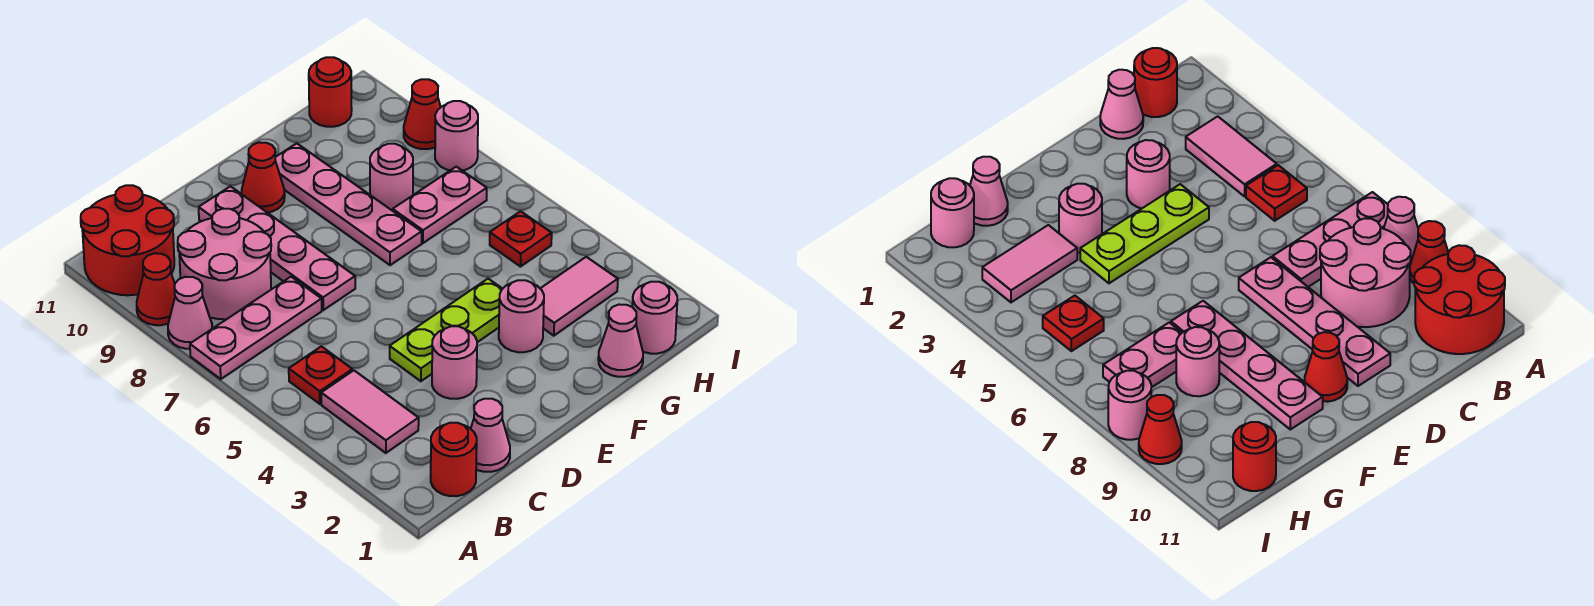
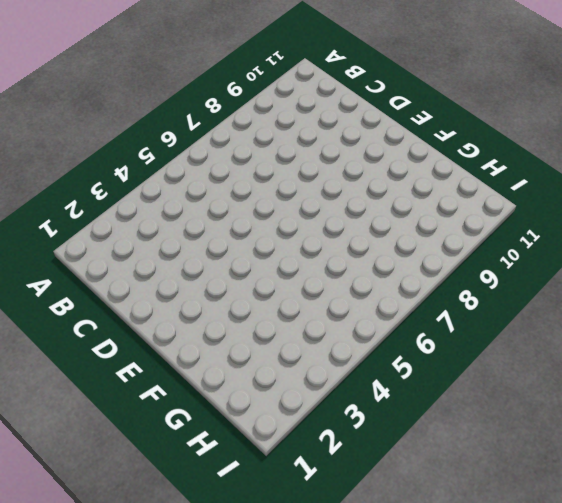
none -> pink plate A7:C7 level 1
none -> pink cone A8 level 1
none -> red cone A9 level 1

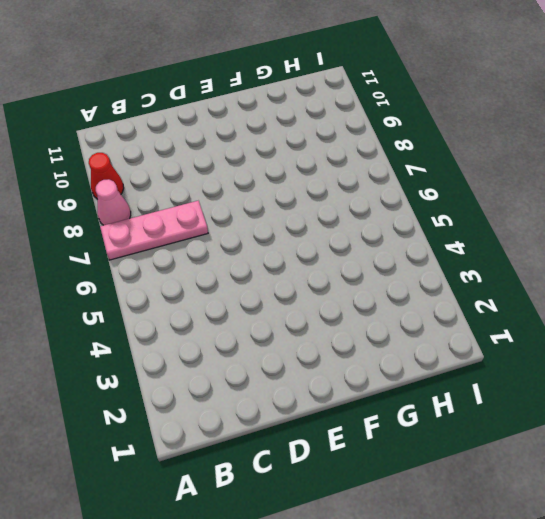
none -> red round brick A10:B11 level 1
none -> red round brick B1 level 1
none -> pink tile B3:B4 level 1

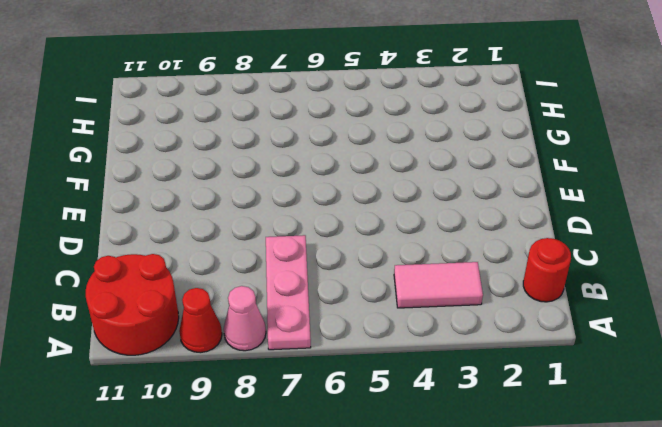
none -> red plate B5 level 1
none -> pink round brick B8:C9 level 1
none -> pink cone C1 level 1

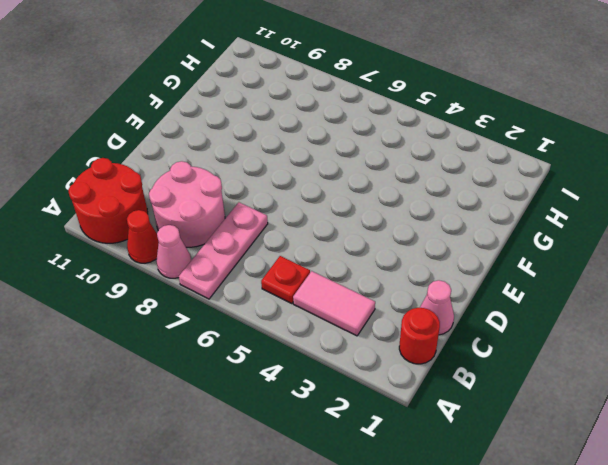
none -> pink round brick D3 level 1
none -> lime plate D4:F4 level 1
none -> pink plate D7:D10 level 1

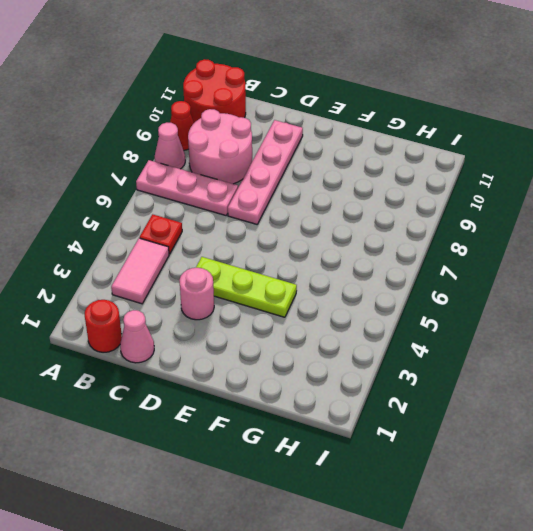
none -> red cone E10 level 1
none -> pink round brick F3 level 1
none -> pink plate F7:F10 level 1

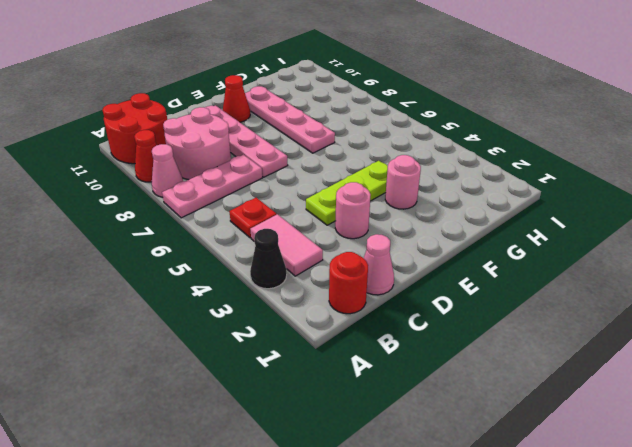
black cone A3 level 1 -> none
none -> pink cone G1 level 1
none -> pink tile G3:H3 level 1
none -> pink plate G7:H7 level 1

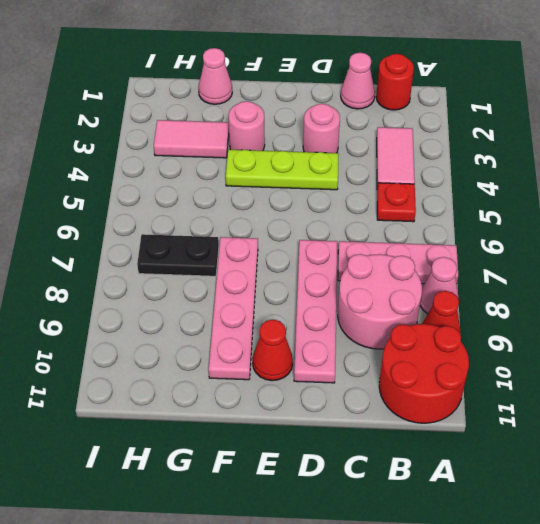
black plate G7:H7 level 1 -> pink plate G7:H7 level 1
none -> pink round brick G8 level 1
none -> pink round brick H1 level 1
none -> red plate H5 level 1

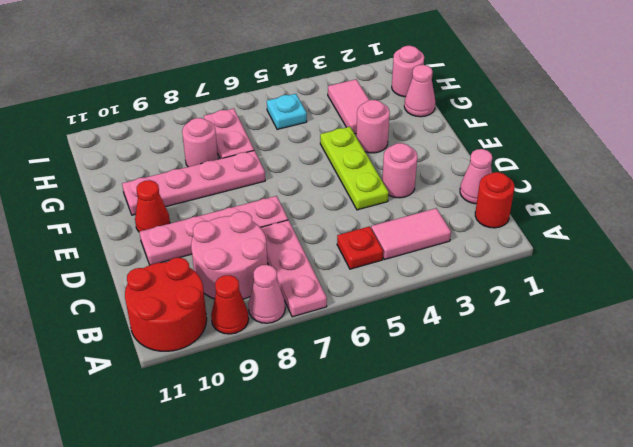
cyan plate H5 level 1 -> red plate H5 level 1
none -> red round brick H11 level 1
none -> pink round brick I8 level 1
none -> red cone I9 level 1

